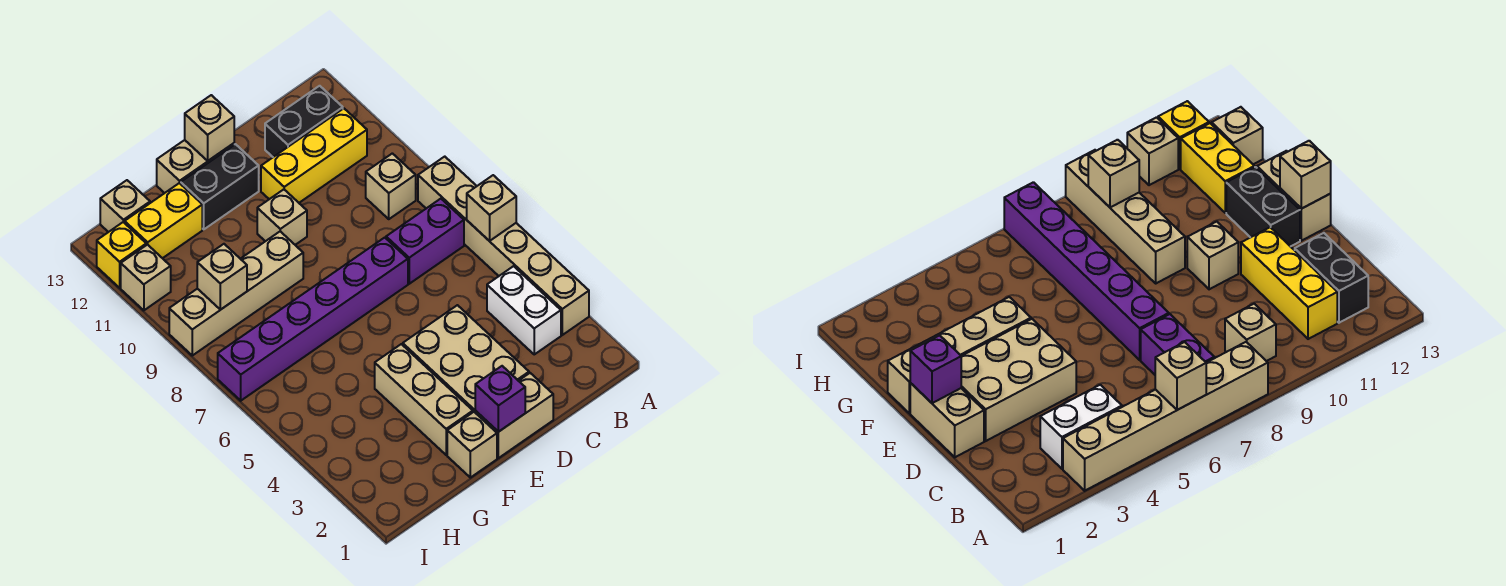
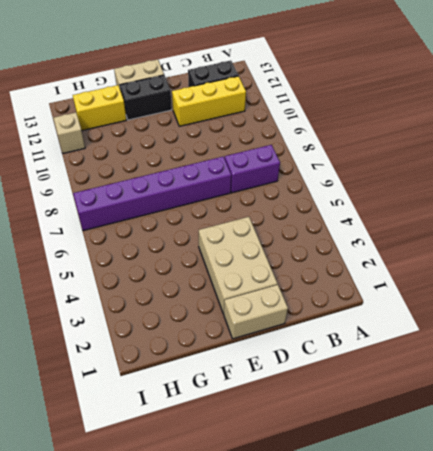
none -> tan brick A3:A8 level 1
none -> white brick B3:B4 level 1
none -> tan brick B9 level 1

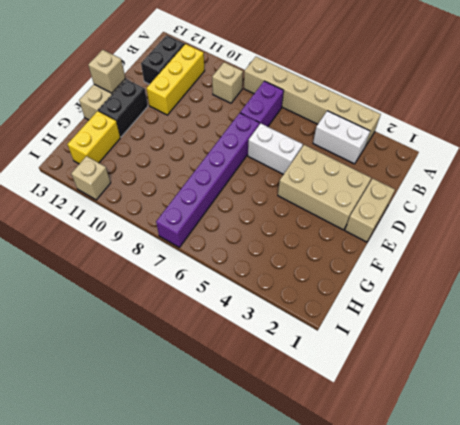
white brick D5:D6 level 1 -> none
none -> tan brick E10 level 1
none -> tan brick F1 level 1
none -> tan brick F2:F4 level 1

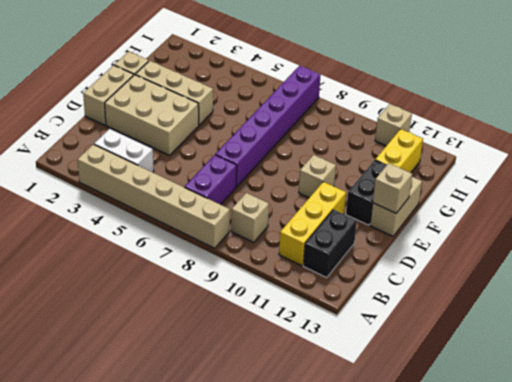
none -> tan brick F9:I9 level 1
none -> tan brick H13 level 1
none -> yellow brick I12 level 1

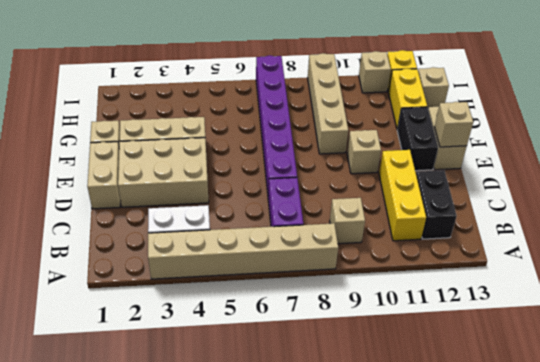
none -> tan brick A6 level 2
none -> purple brick E1 level 2
none -> tan brick H9 level 2

